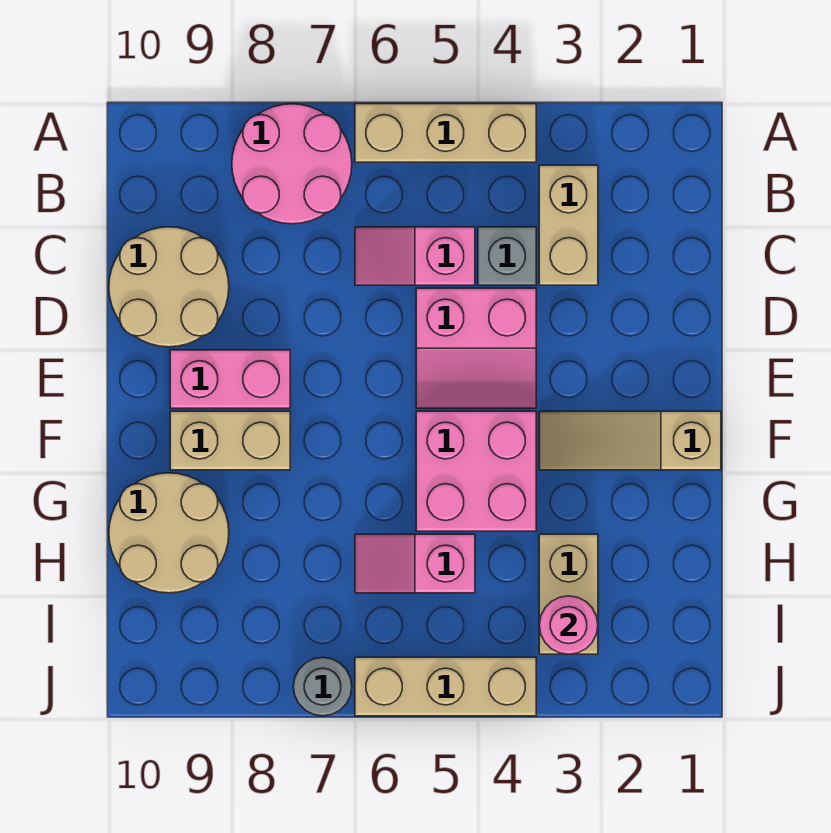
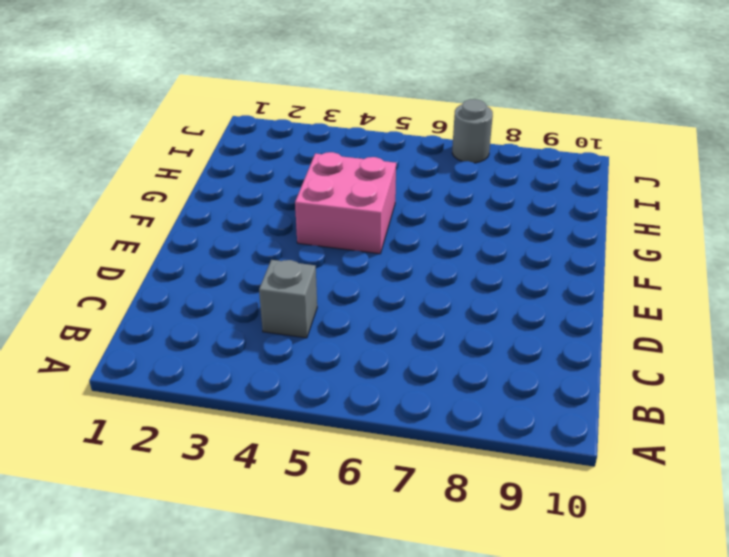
none -> tan brick A4:A6 level 1
none -> pink round brick A7:B8 level 1
none -> tan brick B3:C3 level 1

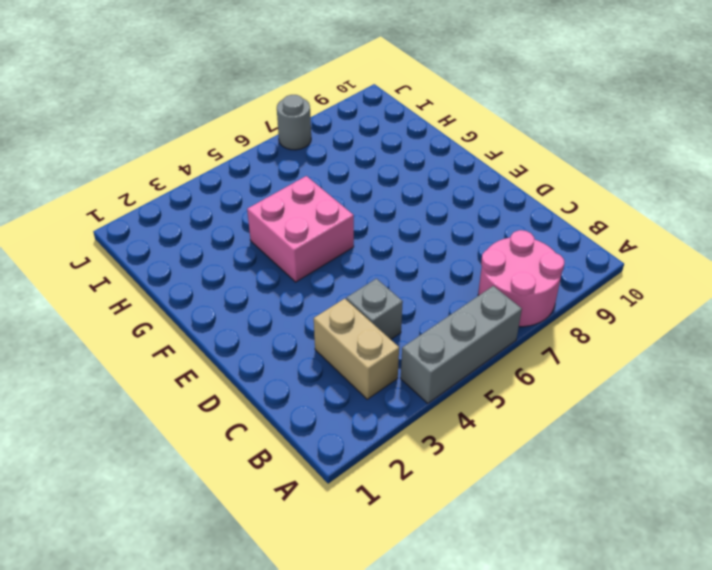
grey brick A4:A6 level 1 -> tan brick A4:A6 level 1
none -> pink slope C5:C6 level 1 top 5
none -> tan round brick C9:D10 level 1
none -> pink slope D4:E5 level 1 top D

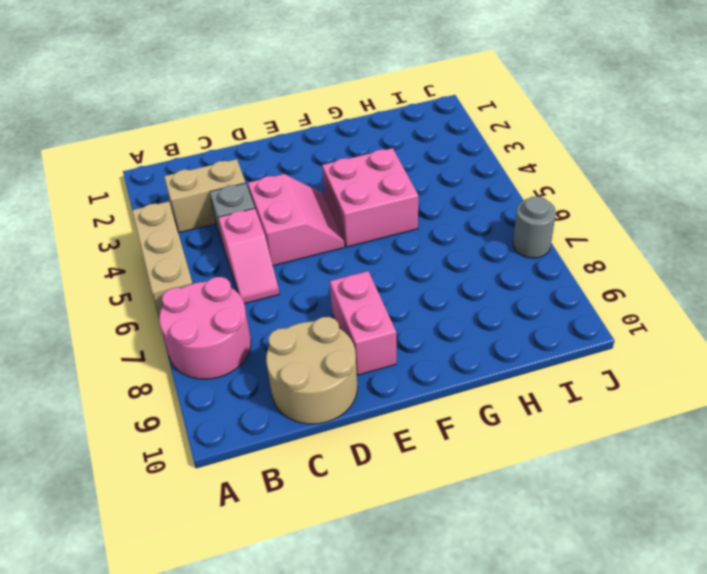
none -> tan slope F1:F3 level 1 top 1
none -> tan brick F8:F9 level 1
none -> tan round brick G9:H10 level 1

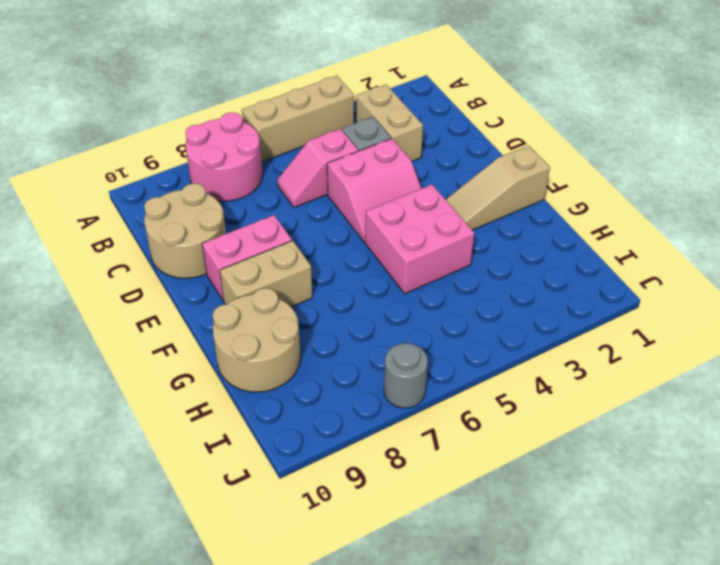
none -> tan brick H3:I3 level 1
none -> pink slope H5:H6 level 1 top 5
none -> tan brick J4:J6 level 1

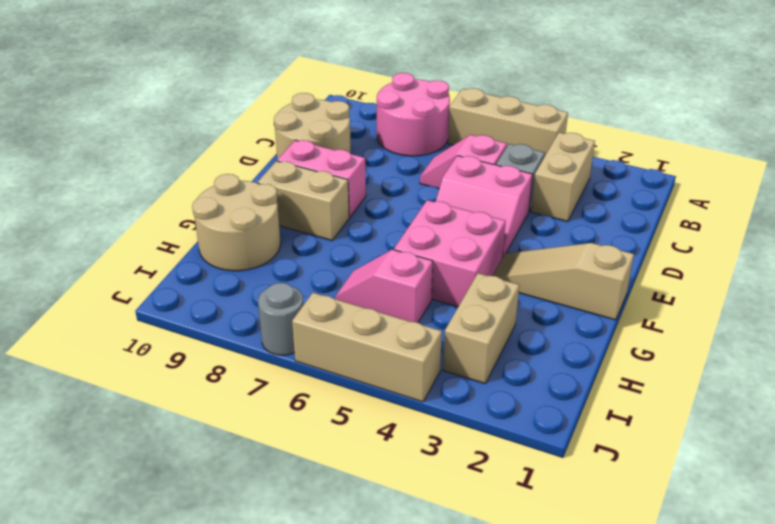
none -> pink round brick I3 level 2

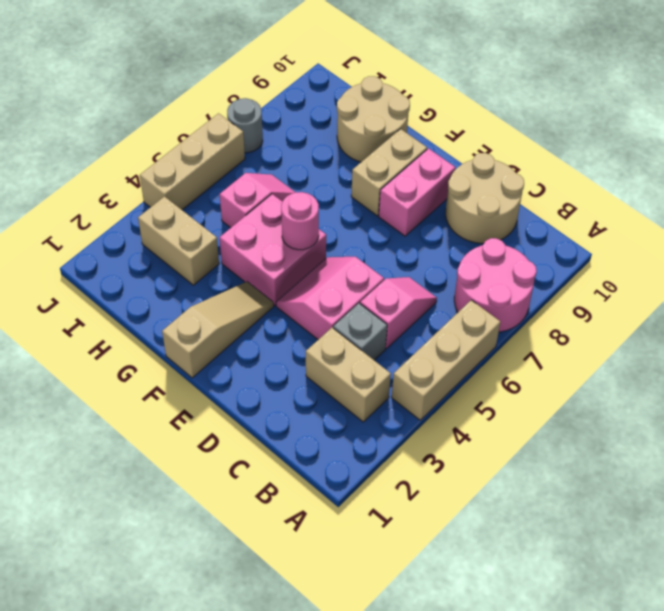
pink round brick F5 level 2 -> pink round brick I3 level 2

